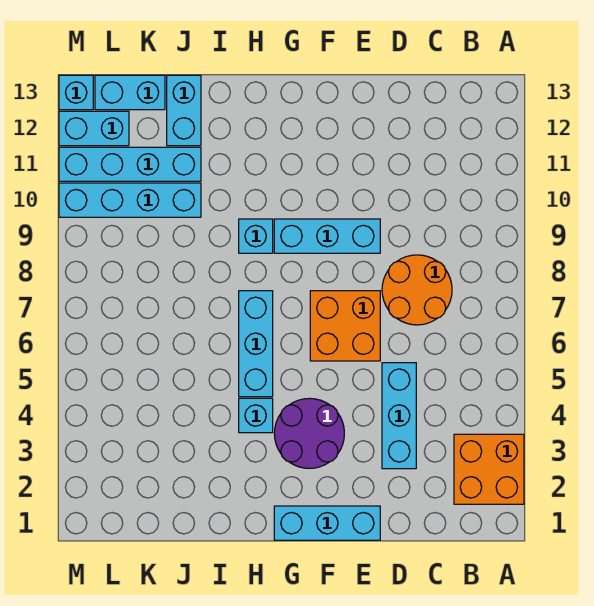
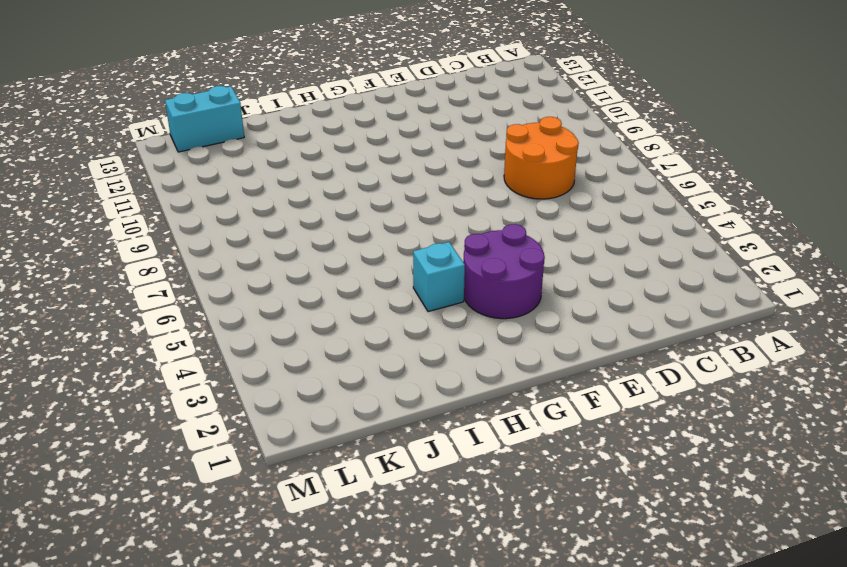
none -> orange brick A2:B3 level 1
none -> cyan brick D3:D5 level 1
none -> cyan brick E1:G1 level 1

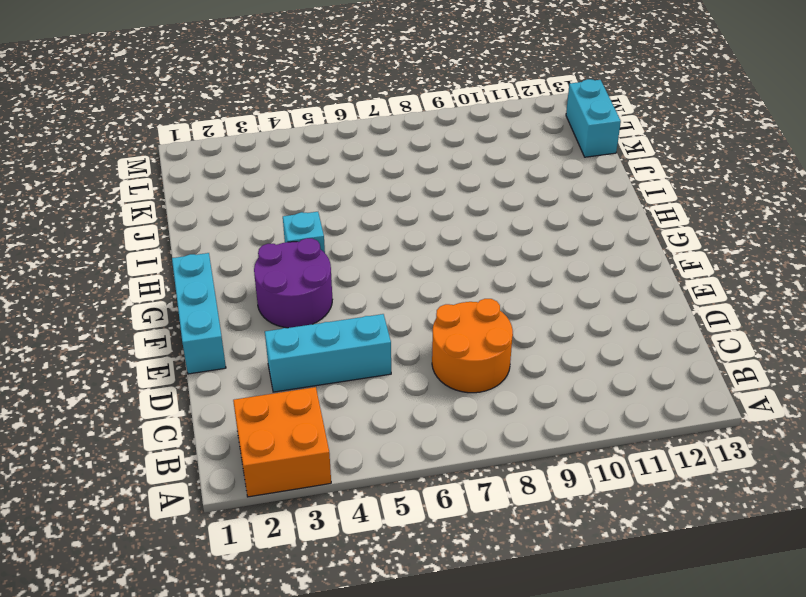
none -> orange brick E6:F7 level 1
none -> cyan brick E9:G9 level 1
none -> cyan brick H5:H7 level 1

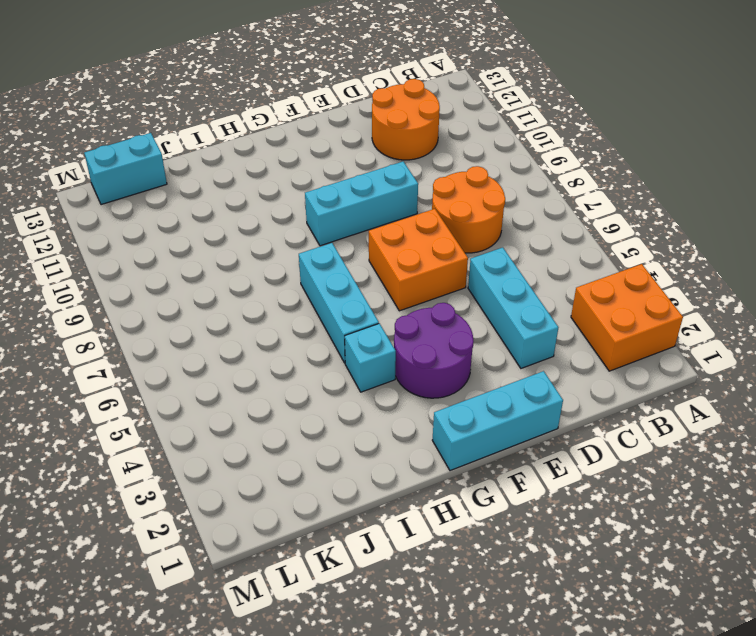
orange round brick C11:D12 level 1 -> none
none -> cyan brick H9 level 1
none -> cyan brick J10:M10 level 1
none -> cyan brick J11:M11 level 1

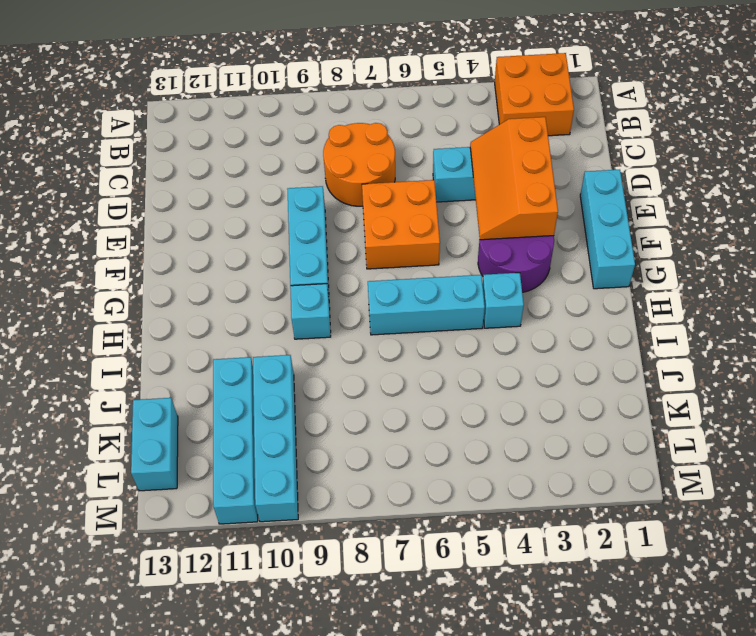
orange slope D3:F4 level 2 top 3 -> none
none -> cyan brick J12:J13 level 1
none -> cyan brick L12:M12 level 1
none -> cyan brick M13 level 1

